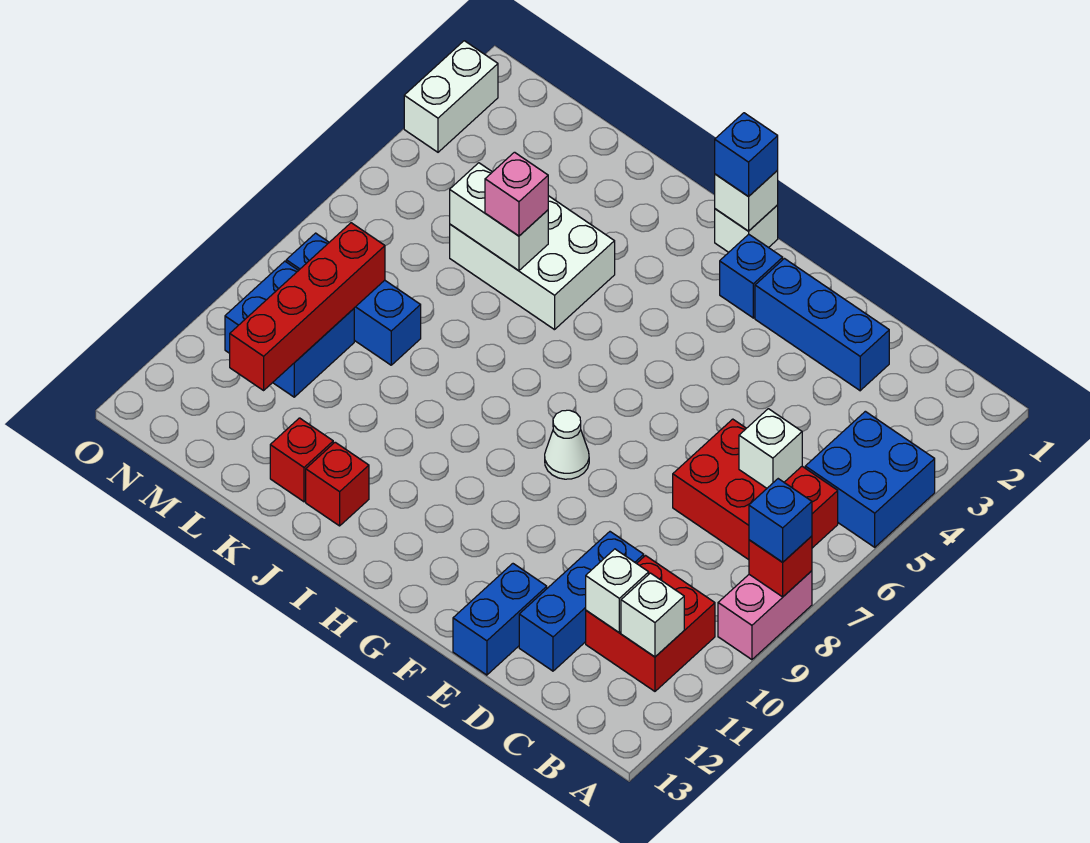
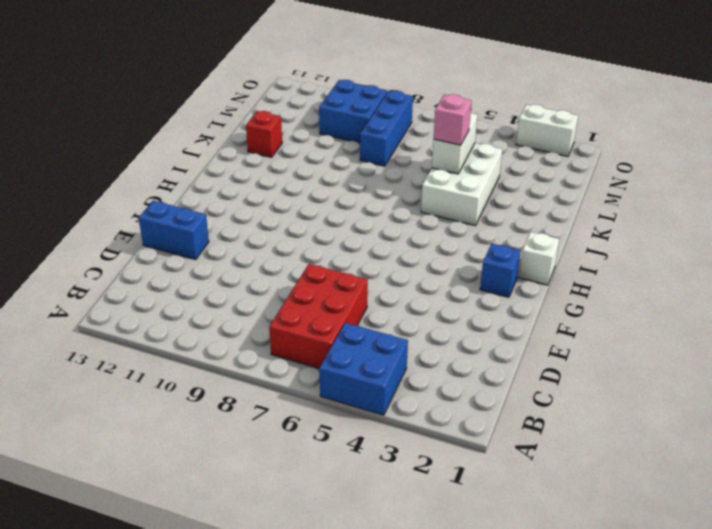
none -> pink brick A8:A9 level 1
none -> red brick B10:C11 level 1
none -> blue brick D2:F2 level 1

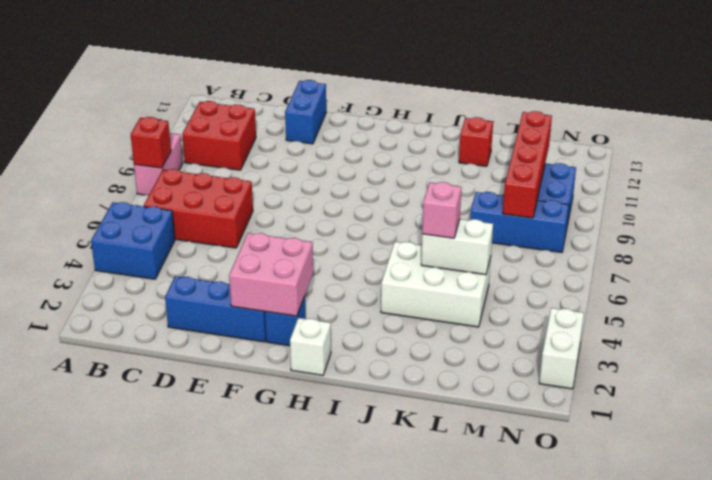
pink brick F2:G3 level 2 -> none
none -> blue brick D10:D12 level 1
none -> white cone G8 level 1
none -> red brick J12 level 1

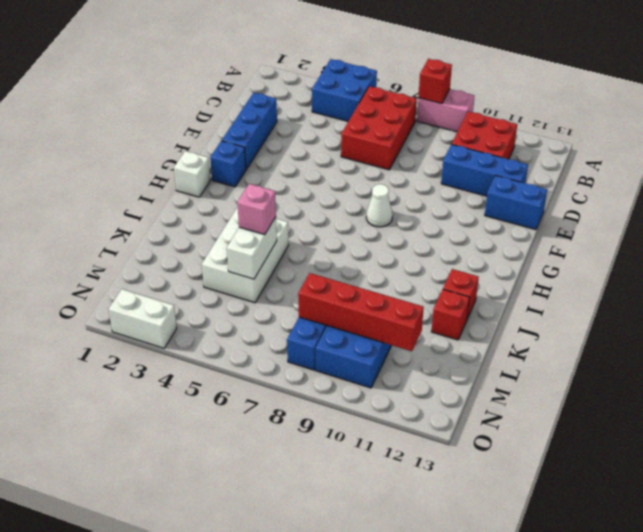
none -> white brick B11 level 2
none -> white brick C6 level 2
none -> white brick C11 level 2

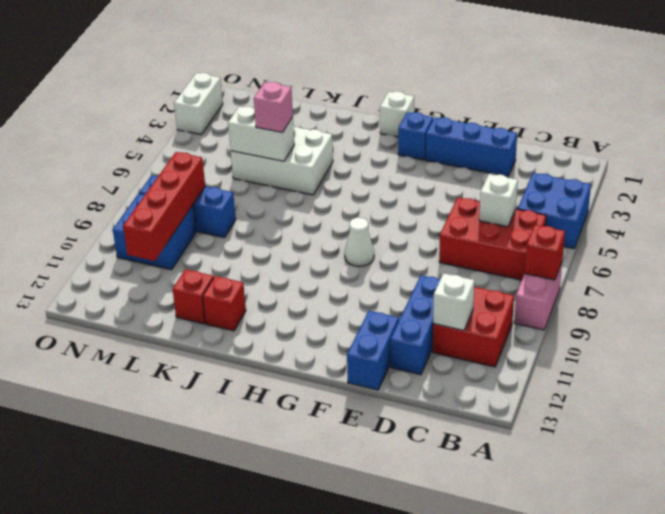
none -> white brick B11 level 2
none -> white brick H1 level 2
none -> blue brick A8 level 3

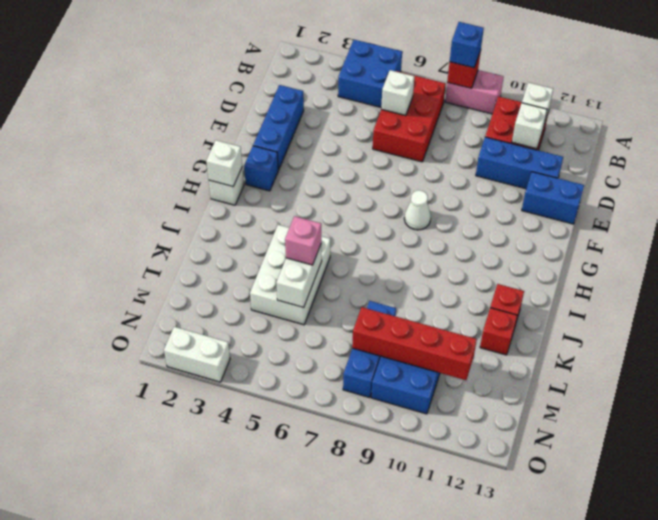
none -> blue brick H1 level 3

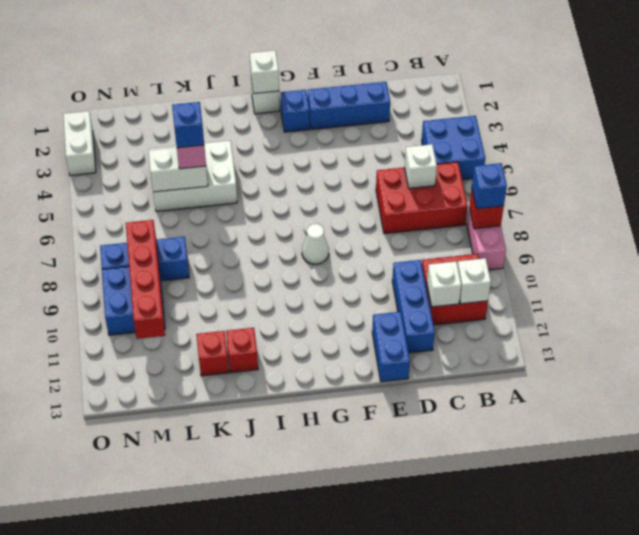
blue brick K5 level 4 -> blue brick H1 level 3

